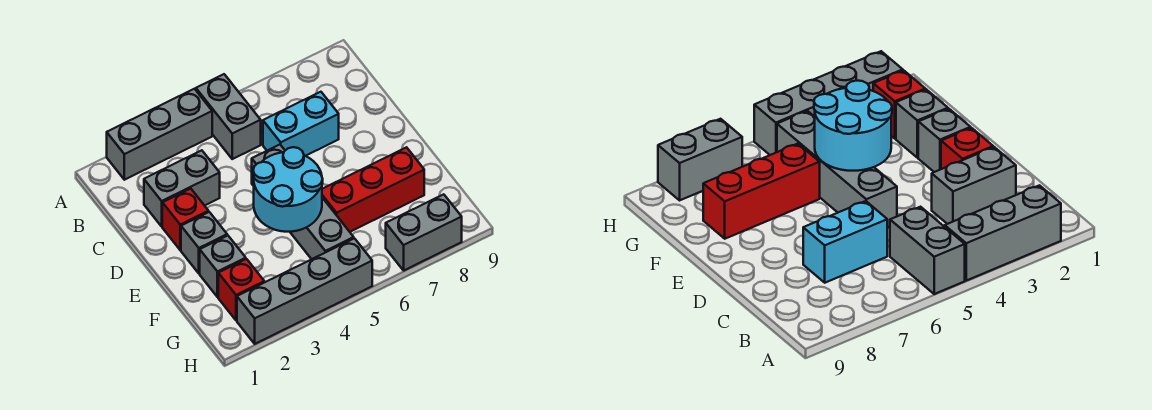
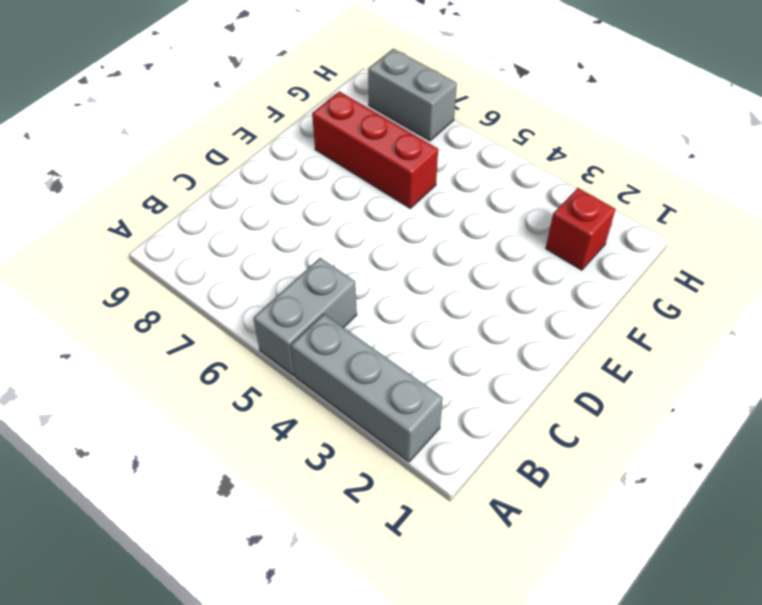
none -> grey brick C2:C3 level 1
none -> cyan brick C6:C7 level 1
none -> red brick D2 level 1

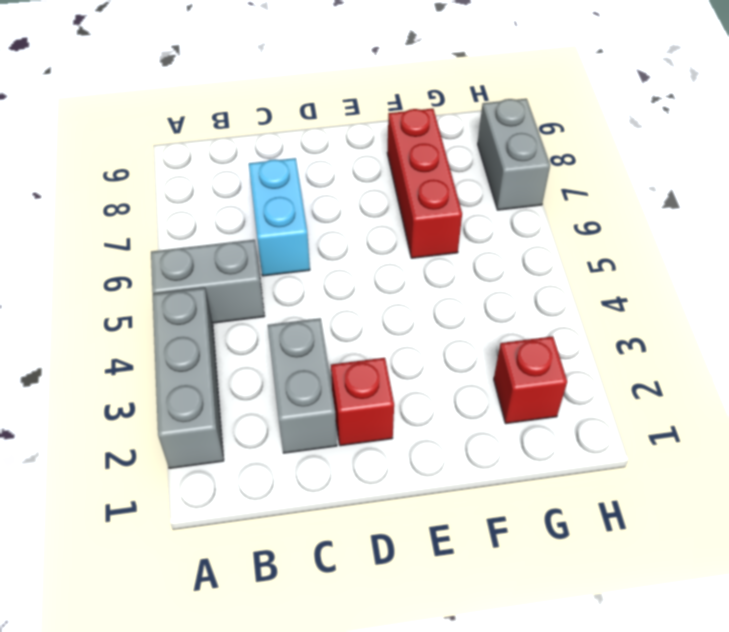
none -> grey brick D5:G5 level 1
none -> grey brick E2 level 1
none -> grey brick F2 level 1

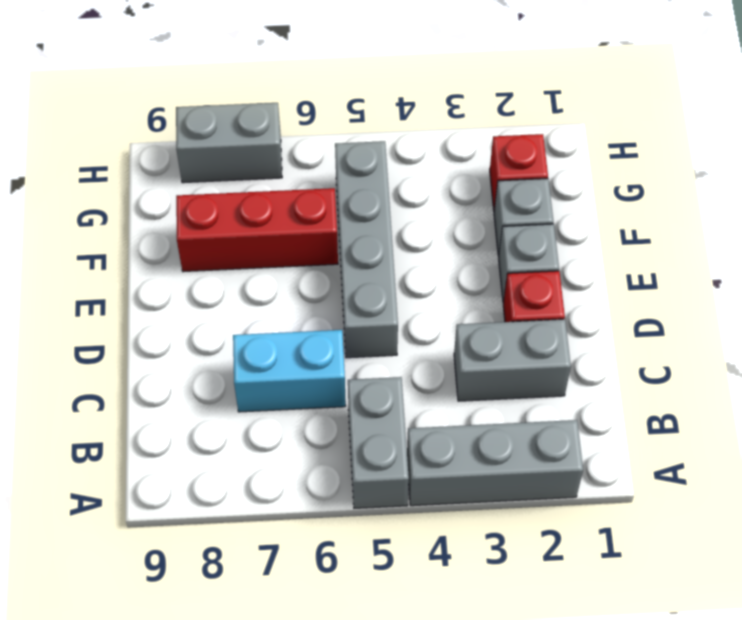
none -> grey brick H2:H5 level 1
none -> cyan round brick E4:F5 level 2

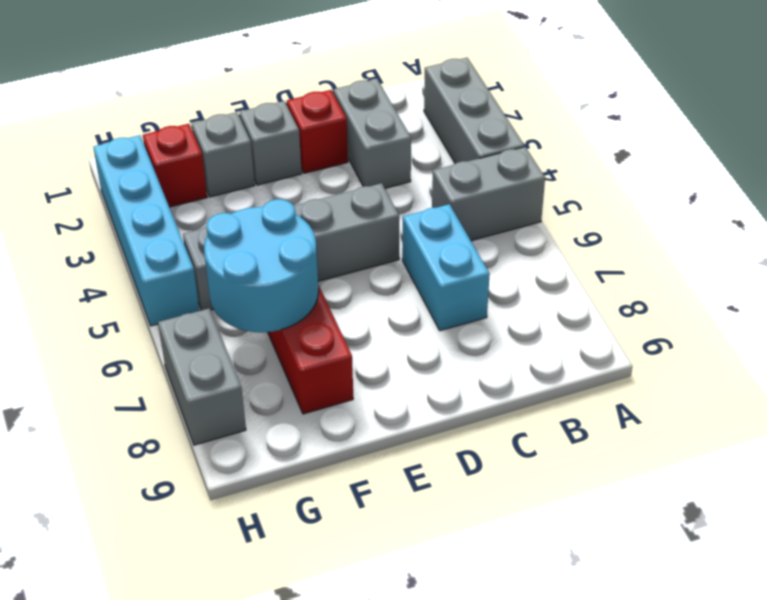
cyan round brick F6:G7 level 2 -> cyan round brick E4:F5 level 2
cyan brick H2:H5 level 1 -> grey brick H2:H5 level 1

